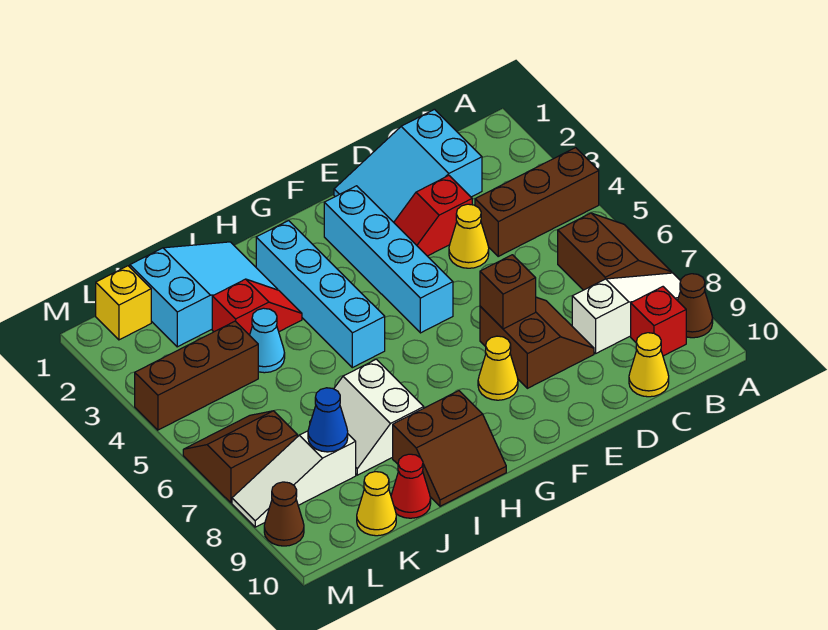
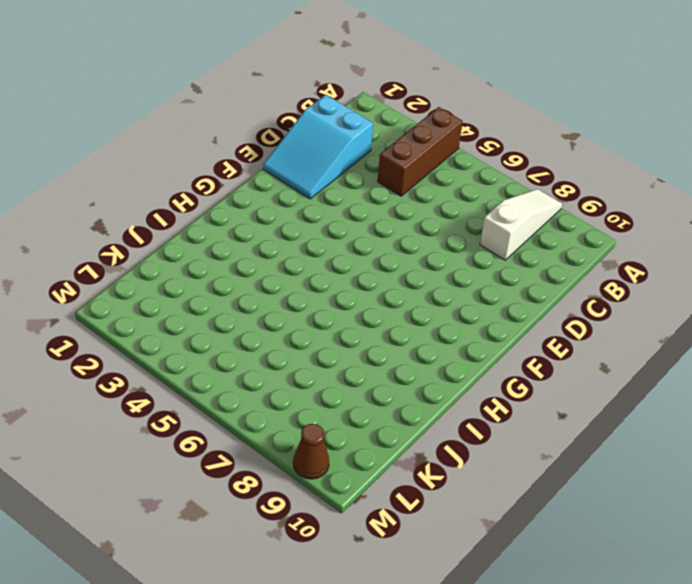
none -> brown slope A6:B7 level 1 top B
none -> brown cone A9 level 1
none -> red brick B9 level 1

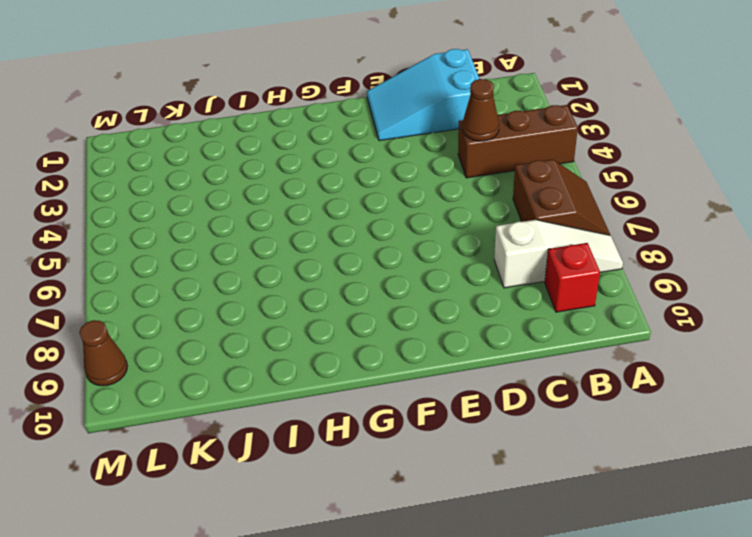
brown cone C4 level 2 -> brown cone A9 level 1
none -> yellow cone C10 level 1
none -> red slope D3:E3 level 1 top D
none -> yellow cone D4 level 1

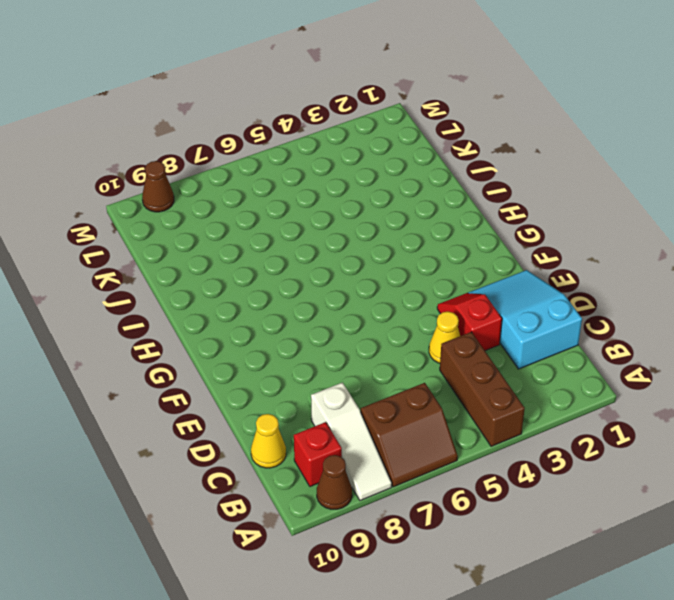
none -> brown slope D7:E8 level 1 top E
none -> cyan brick F2:F5 level 1
none -> yellow cone F8 level 1

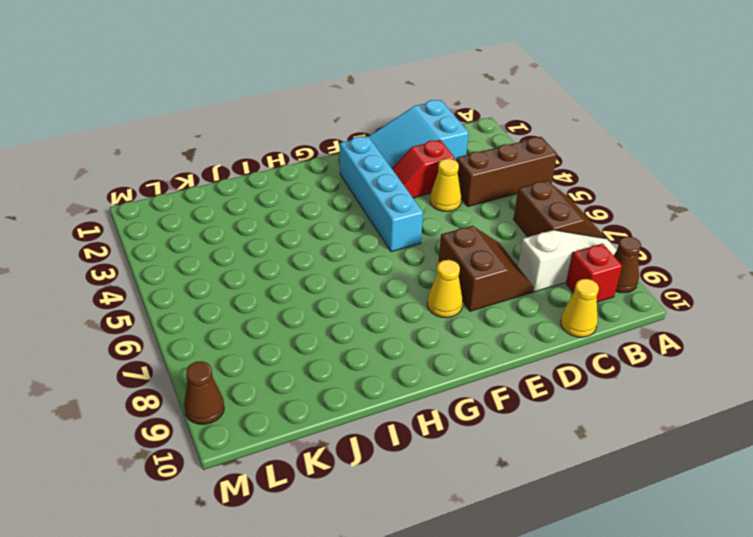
none -> cyan brick H2:H5 level 1
none -> brown slope H9:I10 level 1 top 9
none -> cyan slope I1:K2 level 1 top K

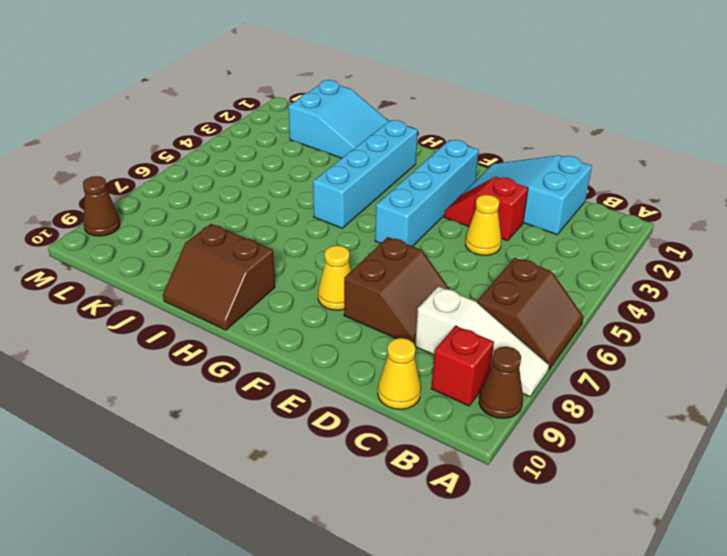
none -> brown brick A4:C4 level 1
none -> red slope I3:J3 level 1 top J
none -> white slope I7:J8 level 1 top I

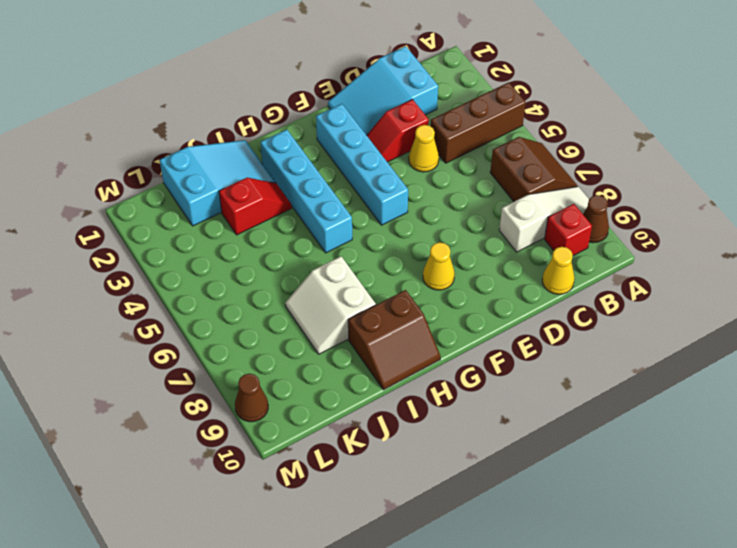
none -> brown slope D7:E8 level 1 top E
none -> cyan cone J4 level 1
none -> red cone J10 level 1

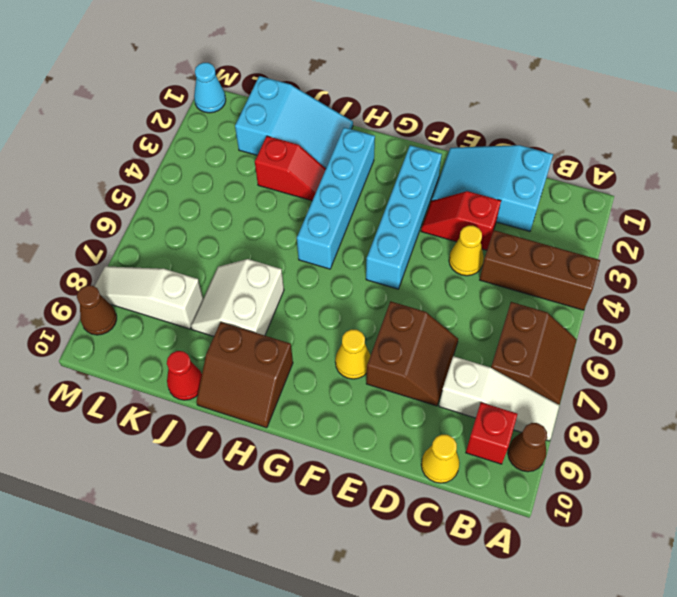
cyan cone M1 level 1 -> cyan cone J4 level 1
none -> brown brick K4:M4 level 1
none -> yellow cone K10 level 1
none -> yellow brick L1 level 1

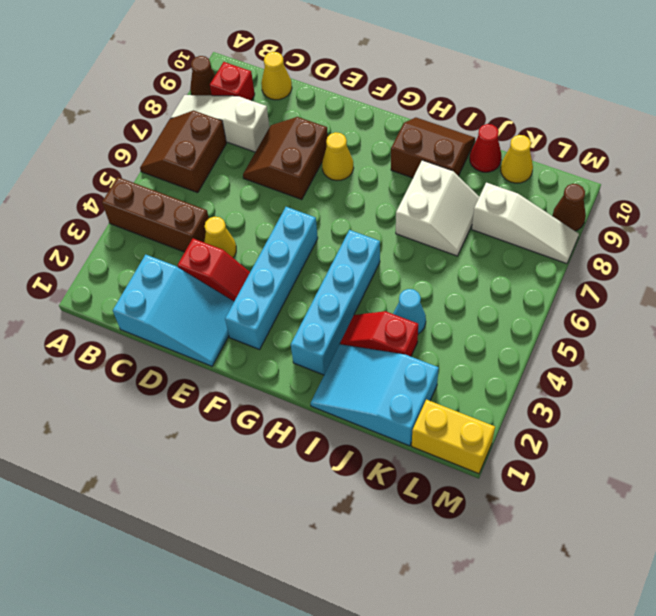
yellow brick L1:M1 level 1 -> yellow brick L1 level 1
none -> brown brick K4:M4 level 1
none -> brown slope L6:M7 level 1 top 7
none -> brown brick E7 level 2

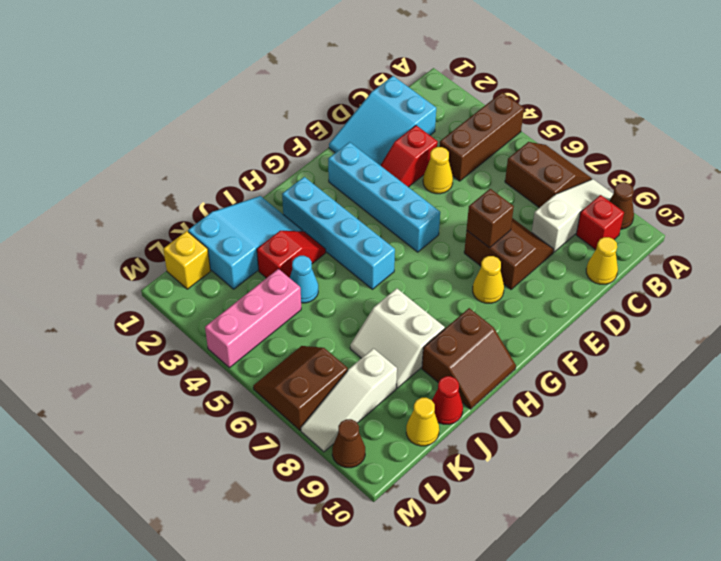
pink brick K4:M4 level 1 -> brown brick K4:M4 level 1
none -> blue cone K8 level 2

